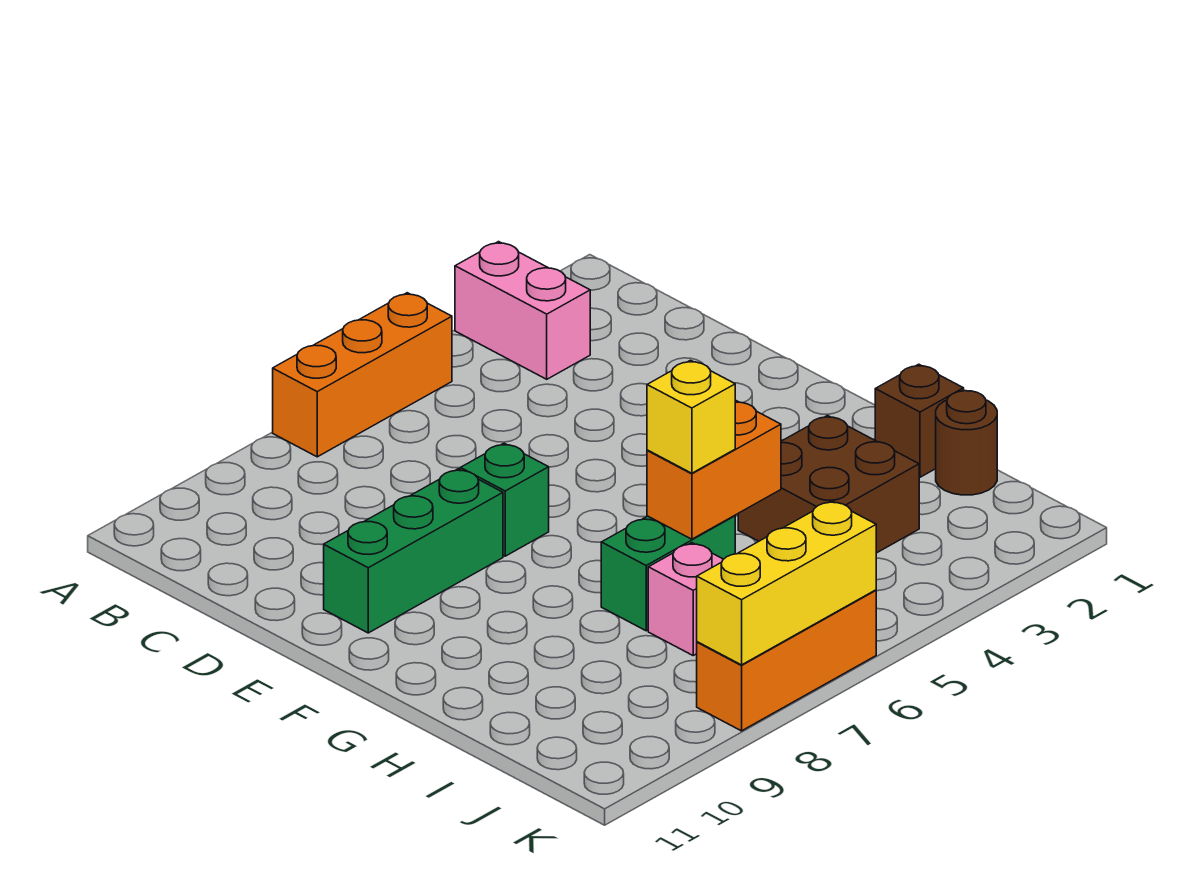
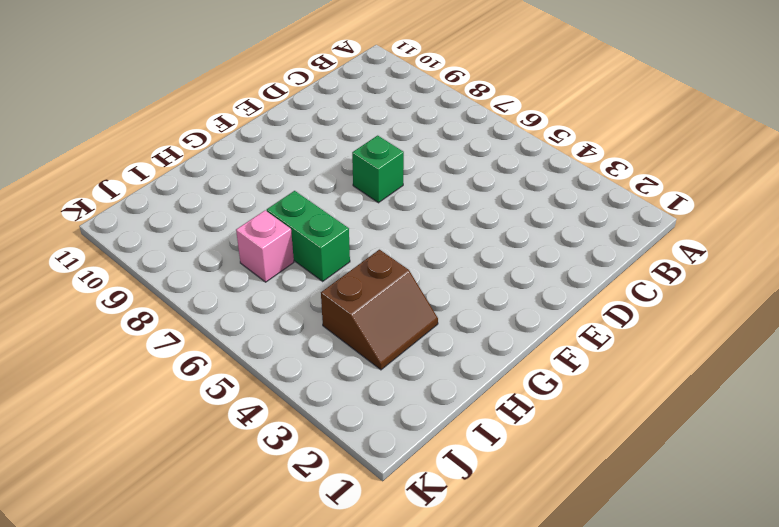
brown slope H3:I4 level 1 top 4 -> brown brick H3:I4 level 1
none -> pink brick A3:B3 level 1
none -> orange brick A5:A7 level 1
none -> green brick E8:E10 level 1

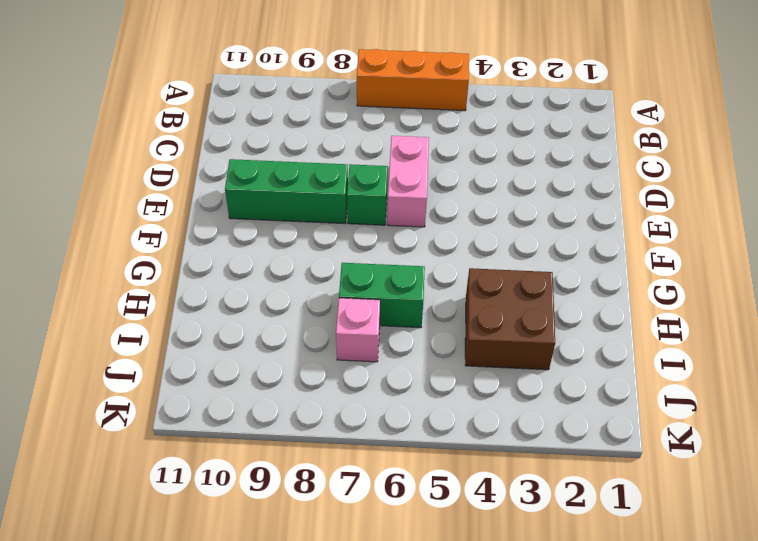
pink brick D6:E6 level 1 -> pink brick A3:B3 level 1
none -> brown brick H1 level 1
none -> brown round brick I1 level 1
none -> orange brick K6:K8 level 1

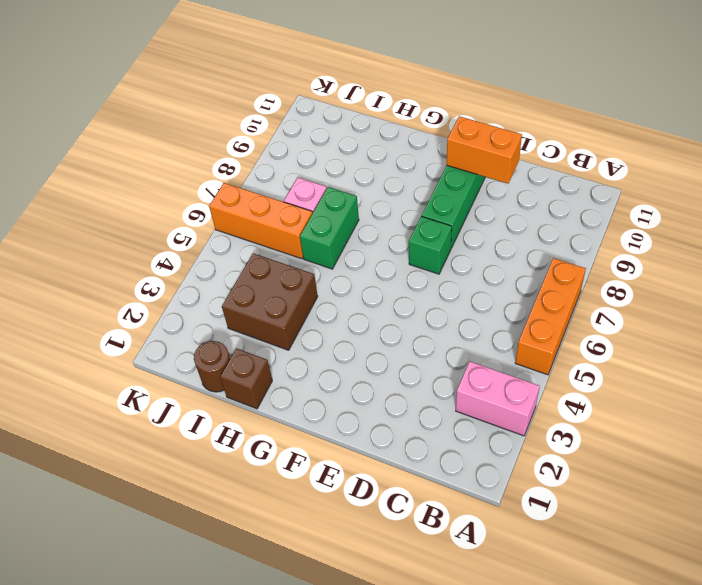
orange brick D10:E10 level 2 -> orange brick H5:H6 level 2
orange brick I6:K6 level 1 -> orange brick K6:K8 level 1
none -> yellow brick K6:K8 level 2
none -> yellow brick H6 level 3

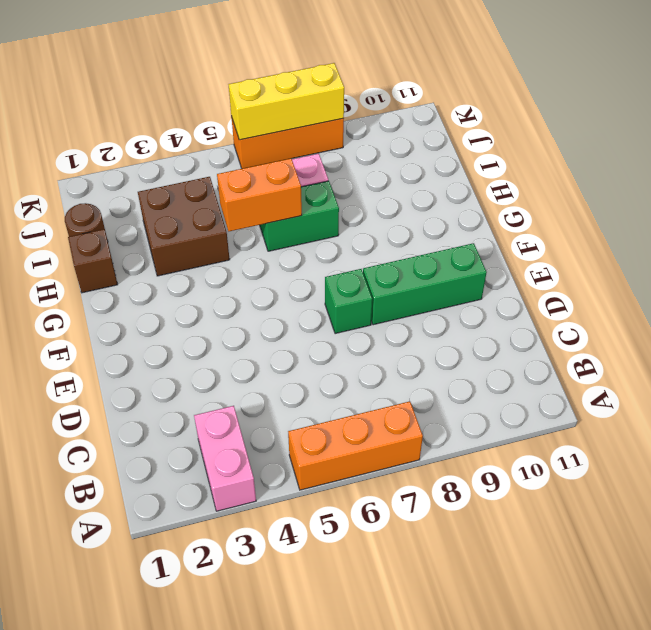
none -> yellow brick H6 level 3

